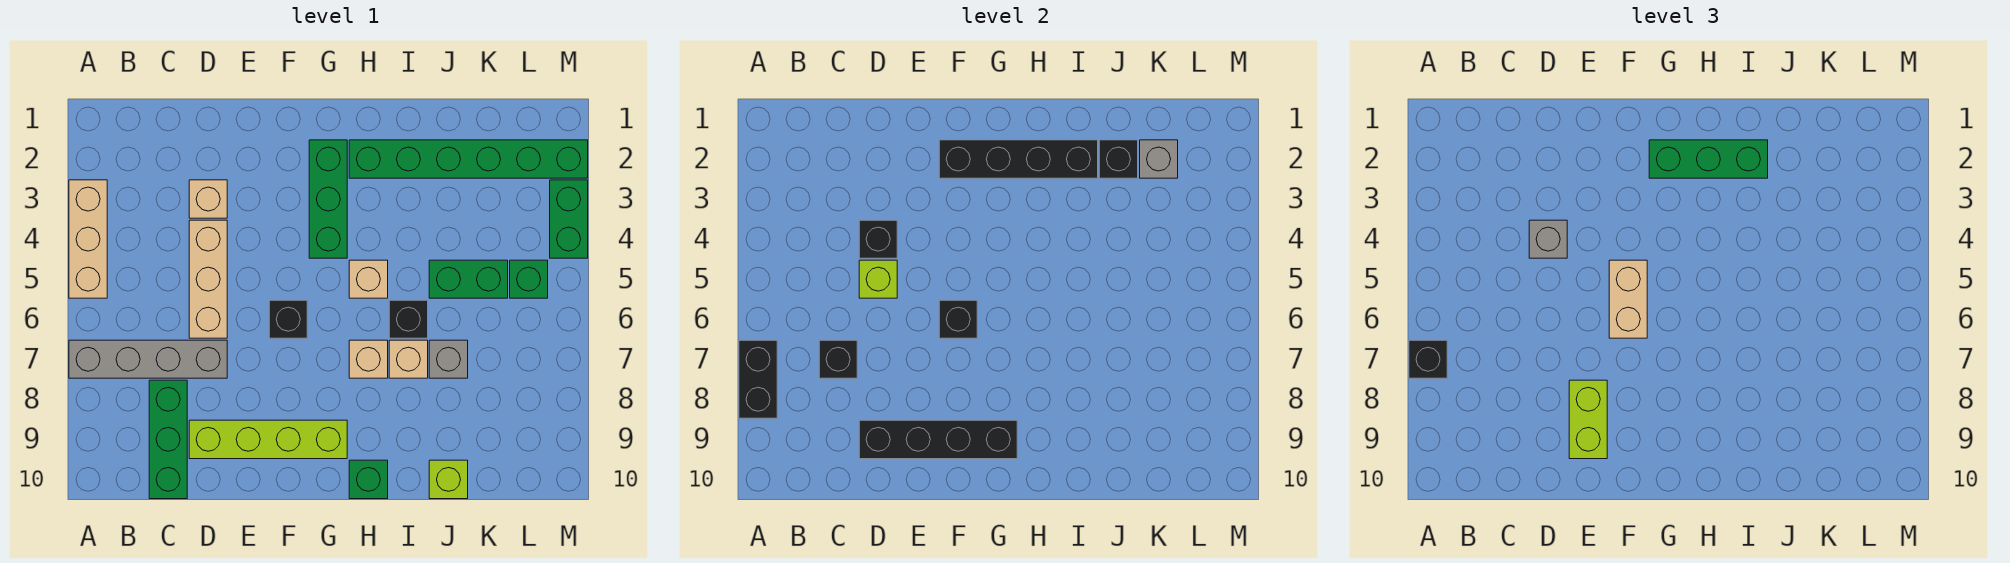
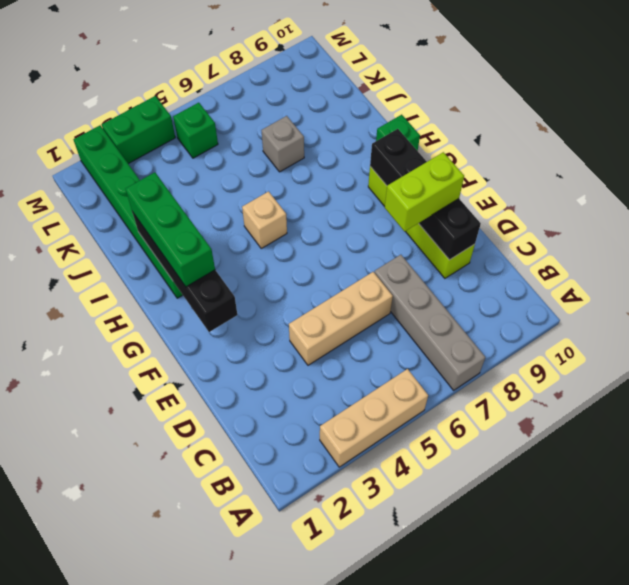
none -> green brick C8:C10 level 1
none -> tan brick D3 level 1
none -> black brick F6 level 1
none -> green brick G2:G4 level 1

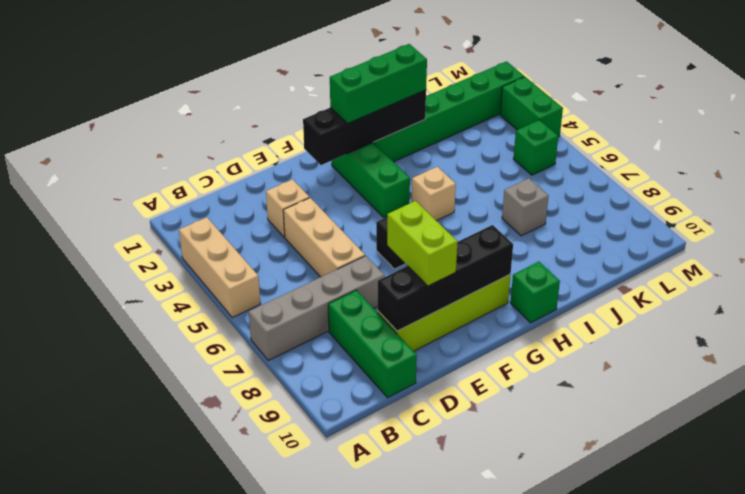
none -> tan brick H7 level 1
none -> black brick I6 level 1
none -> tan brick I7 level 1
none -> green brick J5:K5 level 1

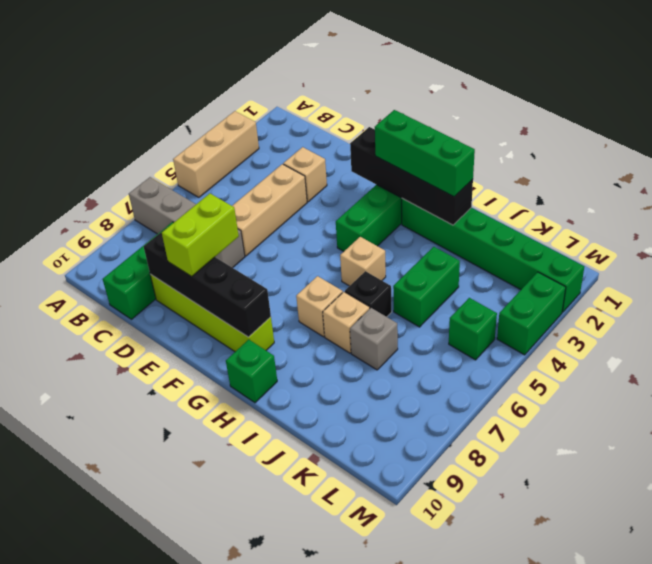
green brick J4:J5 level 1 -> green brick J5:K5 level 1
none -> black brick F6 level 1
none -> lime brick J10 level 1
none -> black brick A7:A8 level 2
none -> black brick C7 level 2

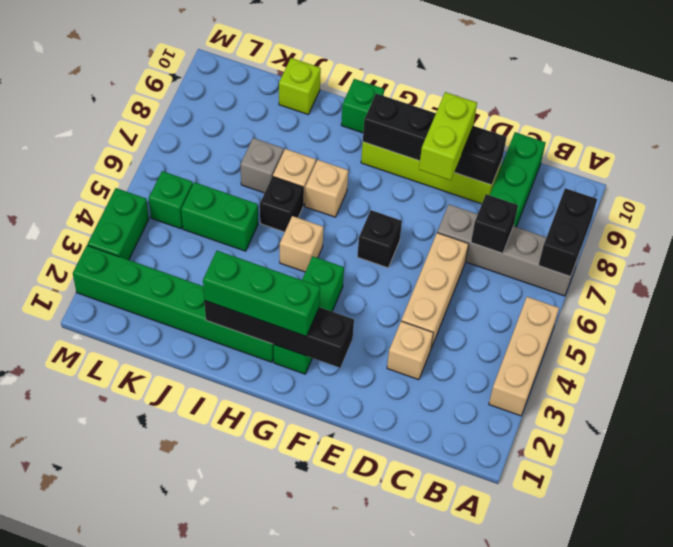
none -> black brick D4 level 2
none -> lime brick D5 level 2
none -> black brick F6 level 2
none -> black brick J2 level 2

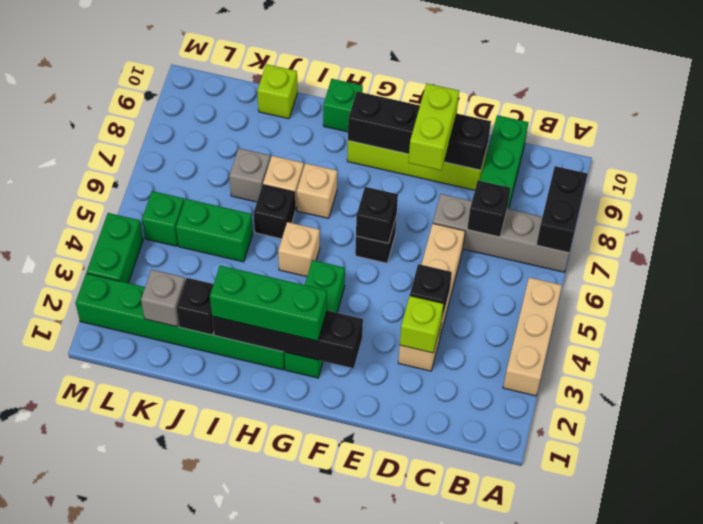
lime brick D3 level 2 -> lime brick D5 level 2
none -> black brick A7 level 3
none -> grey brick D4 level 3
none -> tan brick F5:F6 level 3

